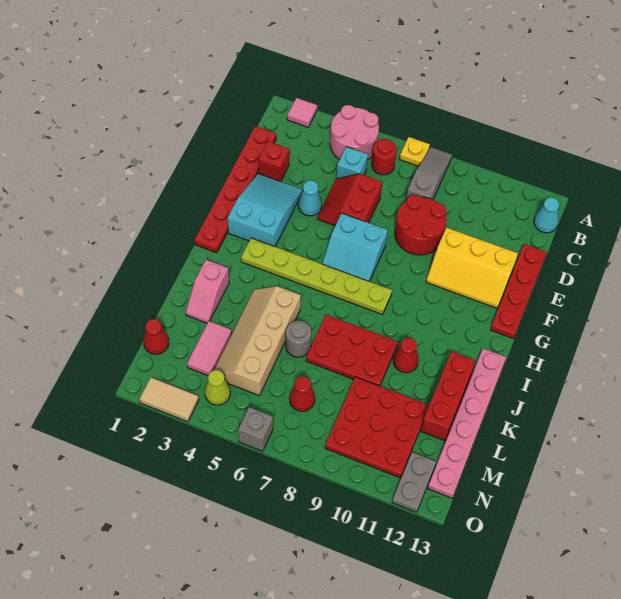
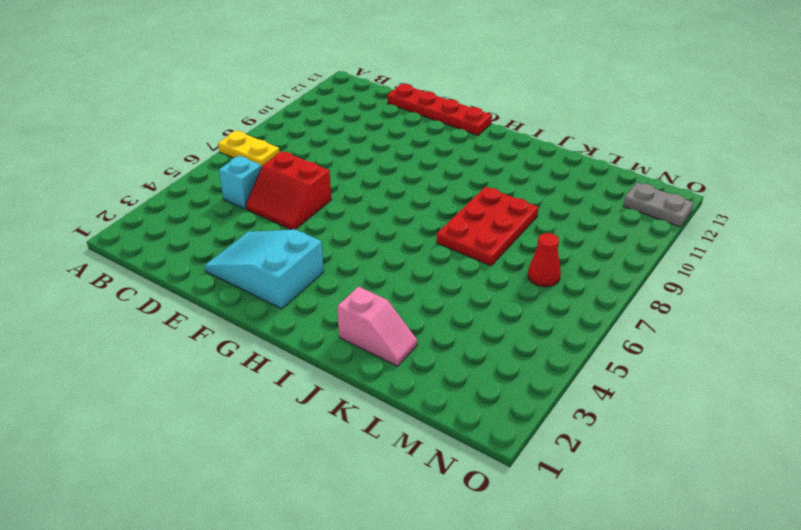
yellow plate A7:B7 level 1 -> yellow plate A7 level 1
none -> pink tile A2 level 1
none -> pink round brick A4:B5 level 1
none -> grey slope A8:C8 level 1 top C
none -> red round brick B6 level 1

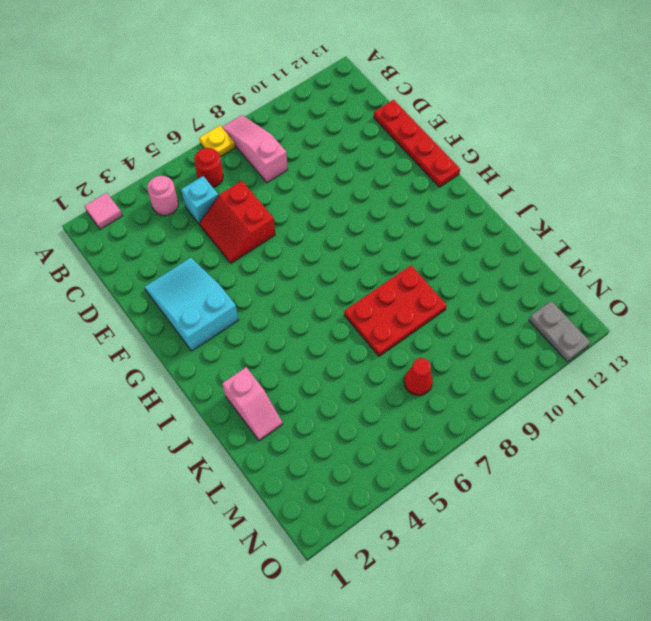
pink slope A8:C8 level 1 top C -> grey slope A8:C8 level 1 top C
pink round brick B4 level 1 -> pink round brick A4:B5 level 1
none -> cyan cone B13 level 1
none -> red plate C1:H1 level 1
none -> red brick D2 level 1
none -> red round brick D8:E9 level 1

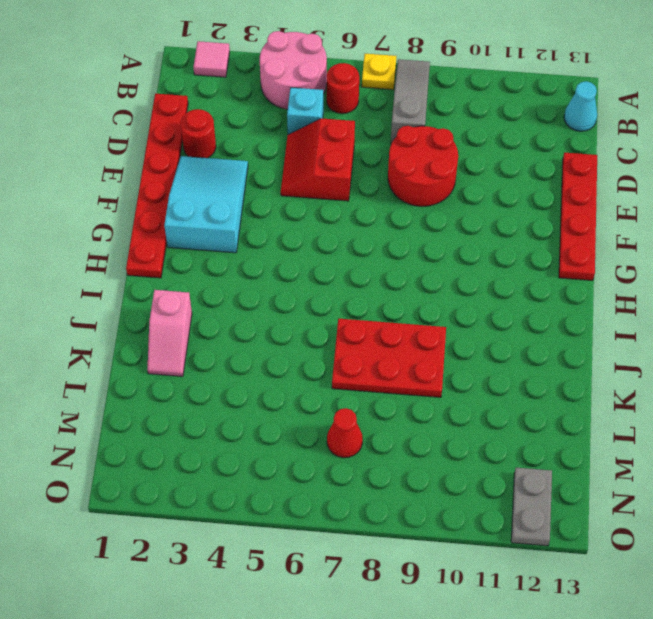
red round brick D2 level 1 -> red brick D2 level 1
none -> cyan cone E4 level 1
none -> yellow slope E10:F12 level 1 top E
none -> cyan slope F6:G7 level 1 top F
none -> lime plate H3:H8 level 1

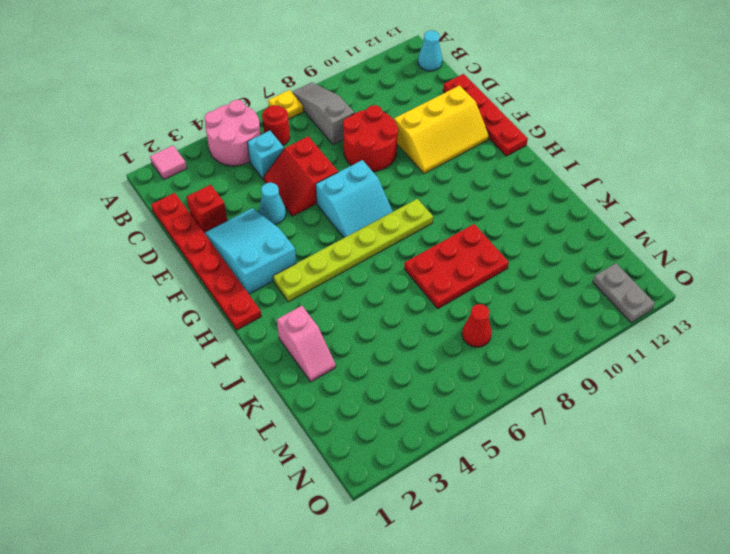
none -> pink plate I13:N13 level 1
none -> tan slope J4:M5 level 1 top 5
none -> red cone J10 level 1
none -> red brick J12:L12 level 1

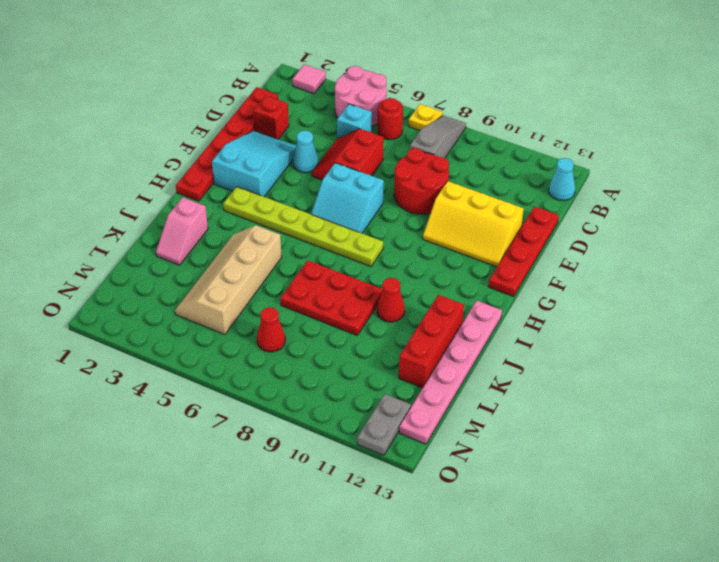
none -> grey round brick K6 level 1
none -> pink tile L3:M3 level 1
none -> red plate L9:N11 level 1
none -> red cone M1 level 1

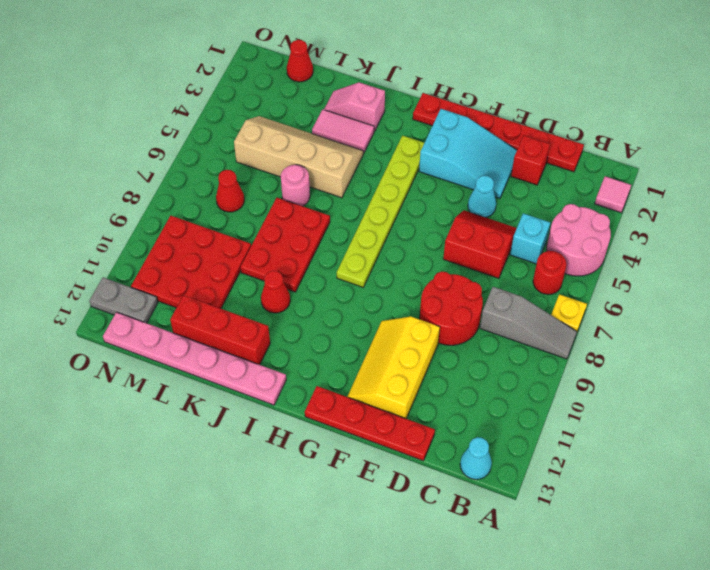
pink tile J3:K3 level 1 -> pink tile L3:M3 level 1
pink round brick K6 level 1 -> grey round brick K6 level 1
none -> cyan slope F6:G7 level 1 top F
none -> lime cone N4 level 1
none -> tan tile O2:O3 level 1
none -> grey brick O6 level 1

